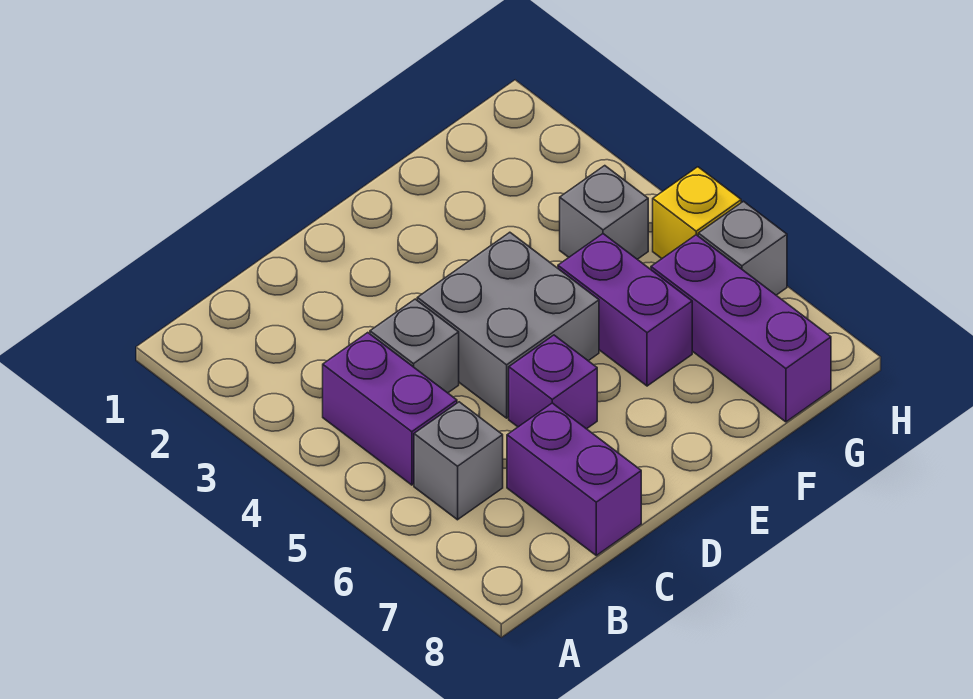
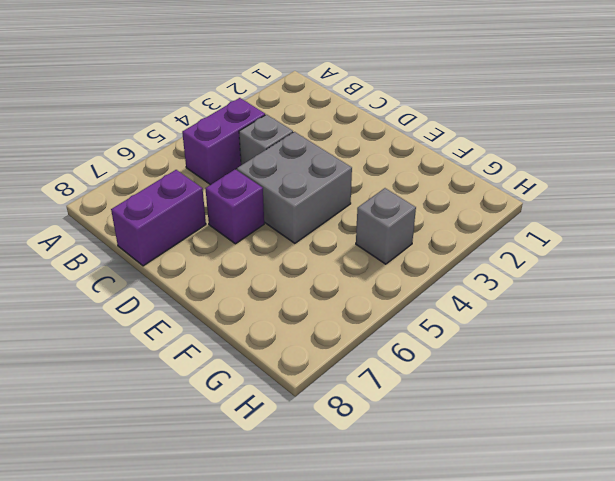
none -> grey brick B6 level 1
none -> purple brick F5:F6 level 1

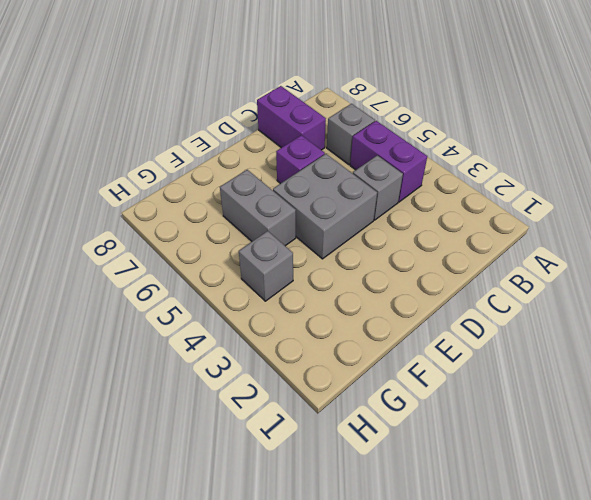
grey brick F5:F6 level 1 -> purple brick F5:F6 level 1
none -> purple brick G6:G8 level 1
none -> yellow brick H5 level 1

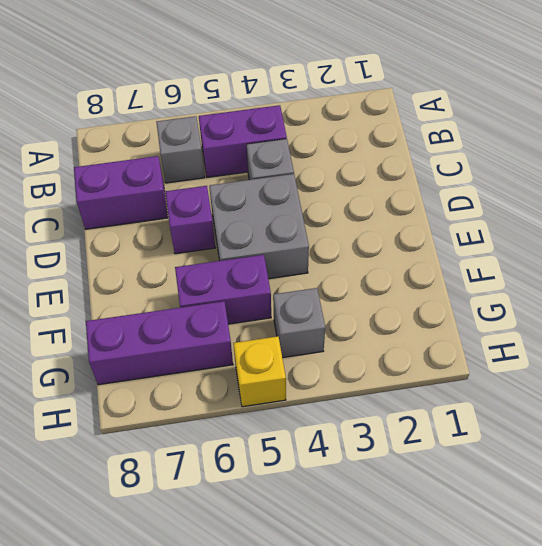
none -> grey brick H6 level 1

